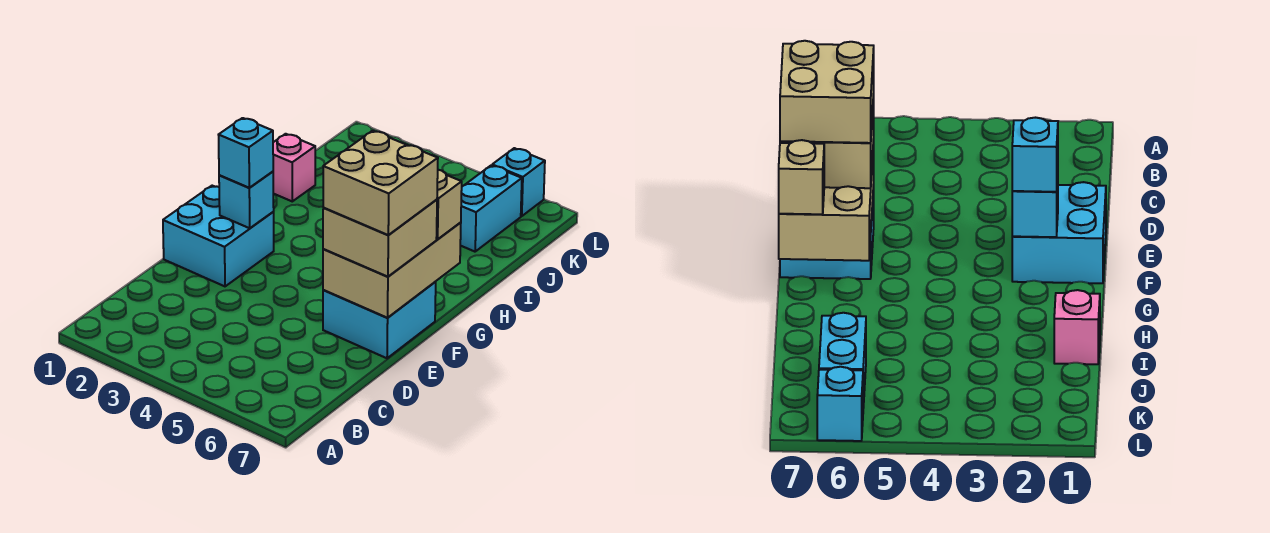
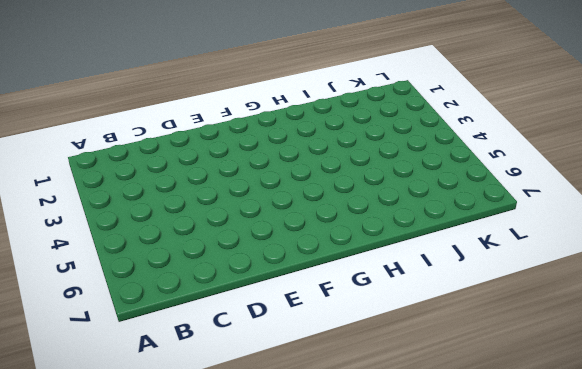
none -> cyan brick E1:F2 level 1
none -> cyan brick E6:F7 level 1

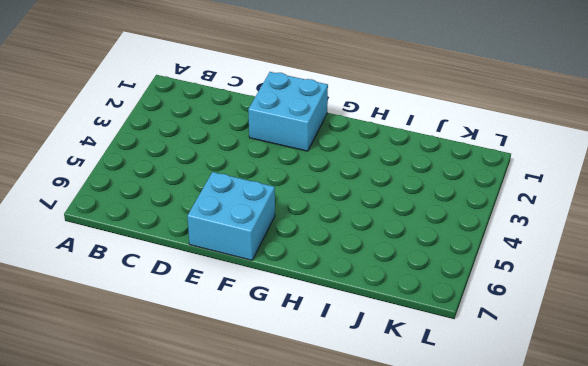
none -> pink brick I1 level 1
none -> cyan brick J6:K6 level 1

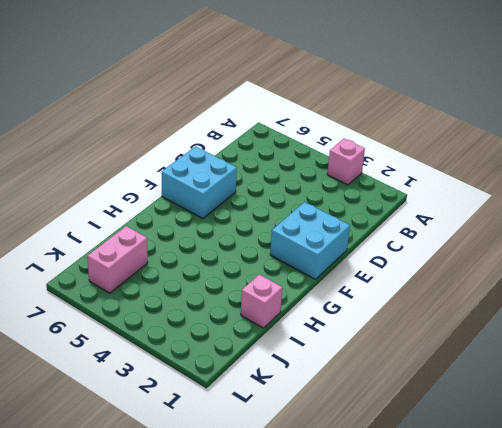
pink brick A3 level 1 -> none
pink brick J6:K6 level 1 -> cyan brick J6:K6 level 1
none -> cyan brick L6 level 1
none -> tan brick E6:G7 level 2

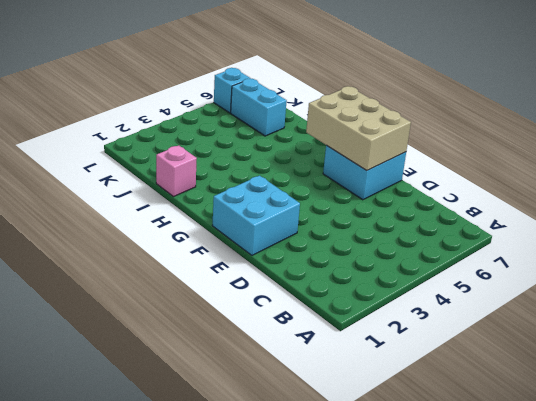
none -> cyan brick F2 level 2
none -> tan brick E6:F7 level 3

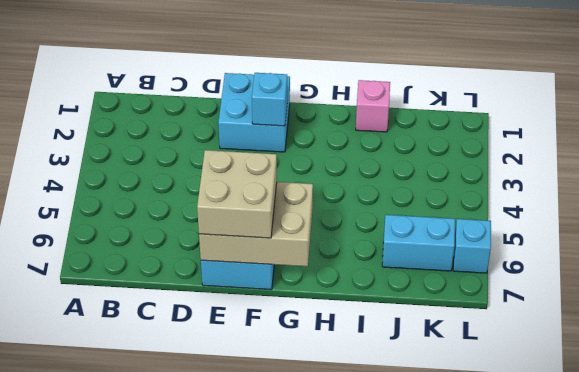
none -> cyan brick F2 level 3
none -> tan brick G7 level 3

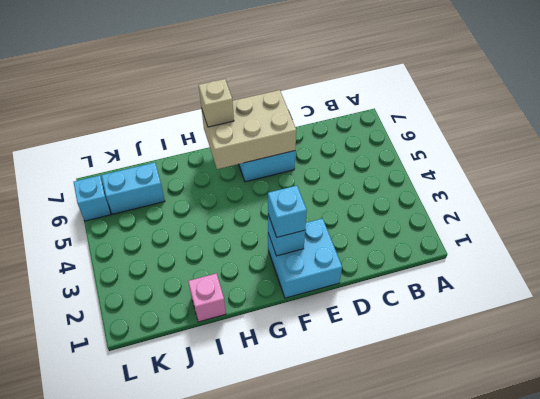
none -> tan brick E6:F7 level 3
none -> tan brick E6:F7 level 4

